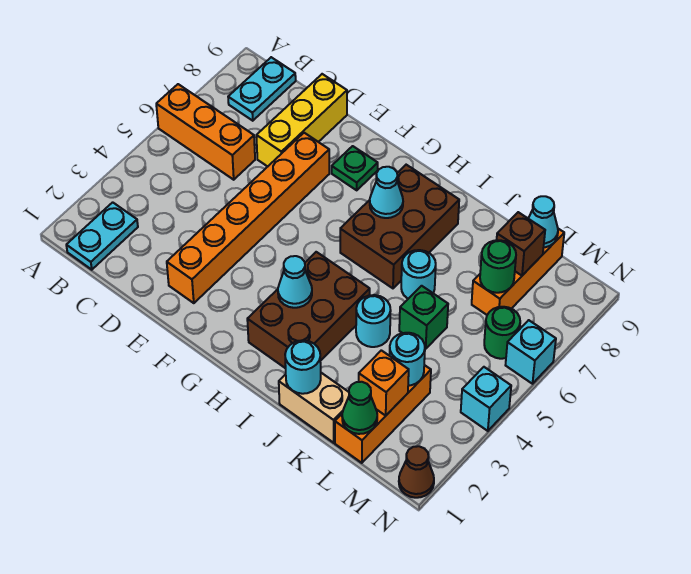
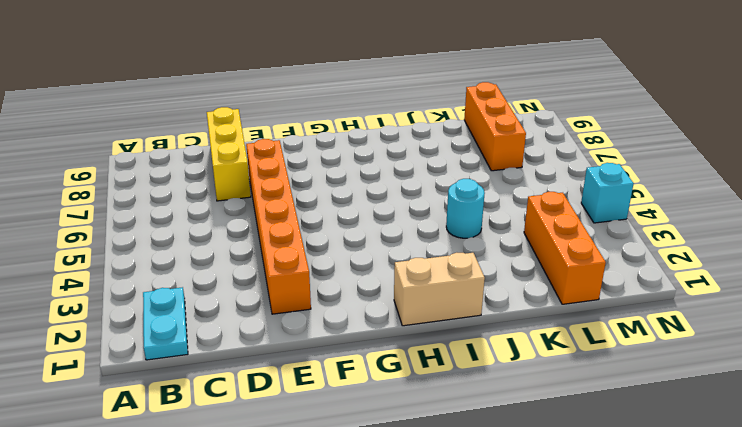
tan brick H1:I1 level 1 -> tan brick J1:K1 level 1
none -> orange brick A6:C6 level 1
none -> cyan plate B8:B9 level 1
none -> green plate F8 level 1

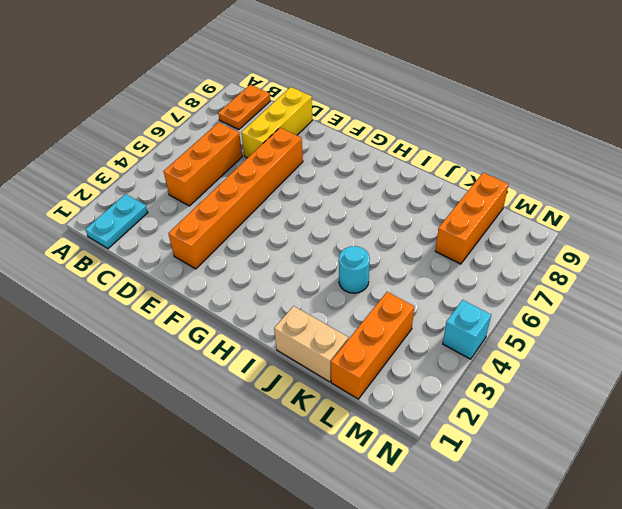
orange plate B8:B9 level 1 -> cyan plate B8:B9 level 1
orange brick C4:C6 level 1 -> orange brick A6:C6 level 1
none -> green plate F8 level 1
none -> brown brick H2:I4 level 1
none -> brown brick H6:I8 level 1

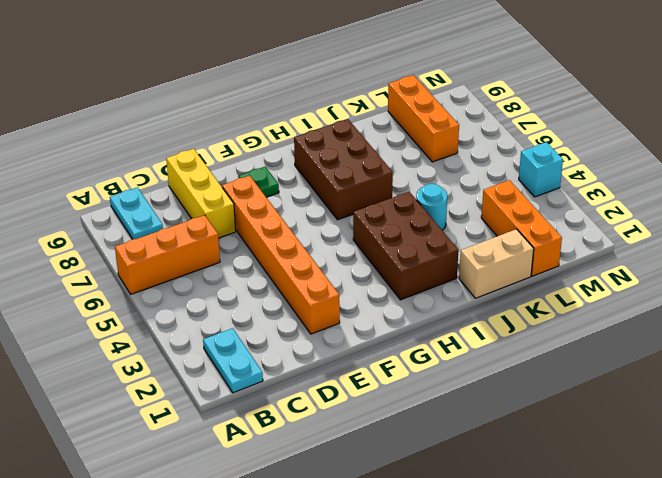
none -> cyan round brick J6 level 1
none -> green brick K5 level 1
none -> green round brick M6 level 1

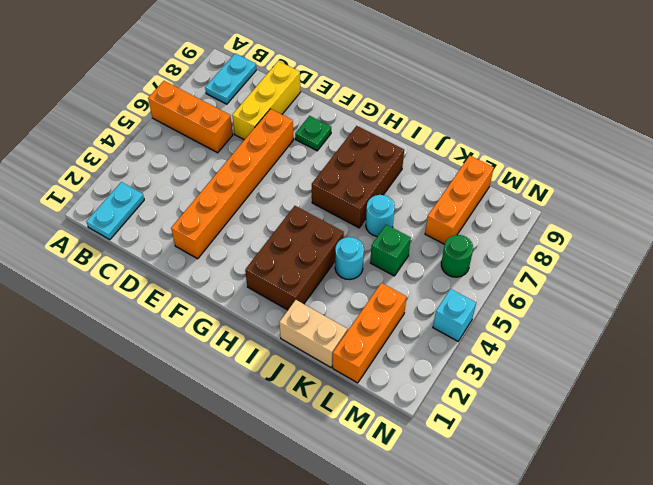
none -> brown cone N1 level 1
none -> cyan brick N6 level 1
none -> cyan cone H3 level 2

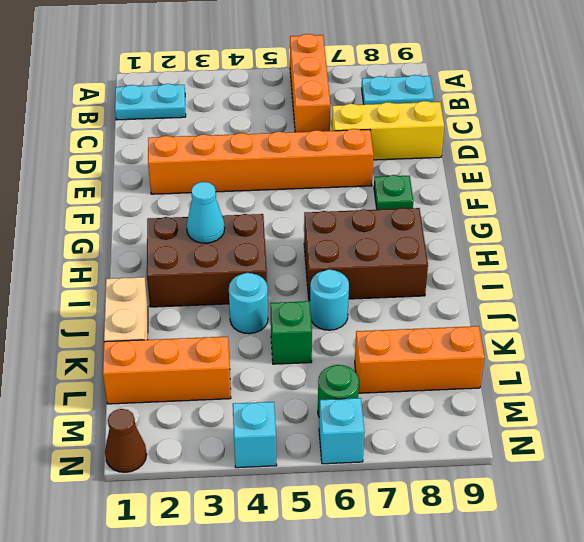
none -> cyan cone H7 level 2
none -> cyan round brick J1 level 2
none -> green cone L1 level 2

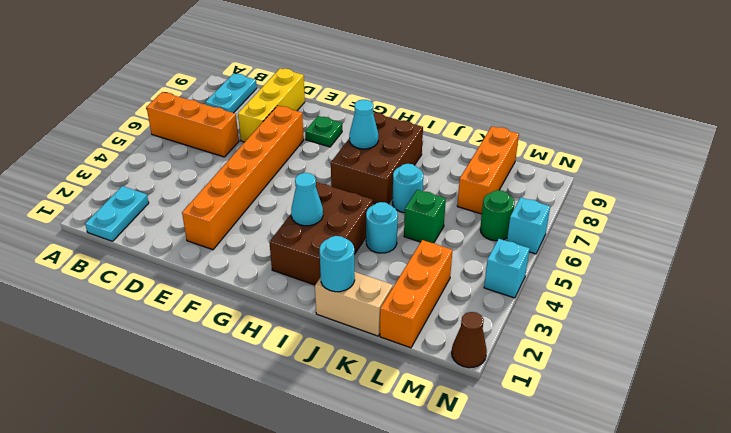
none -> green cone L1 level 2
none -> orange brick L2 level 2
none -> cyan round brick L3 level 2

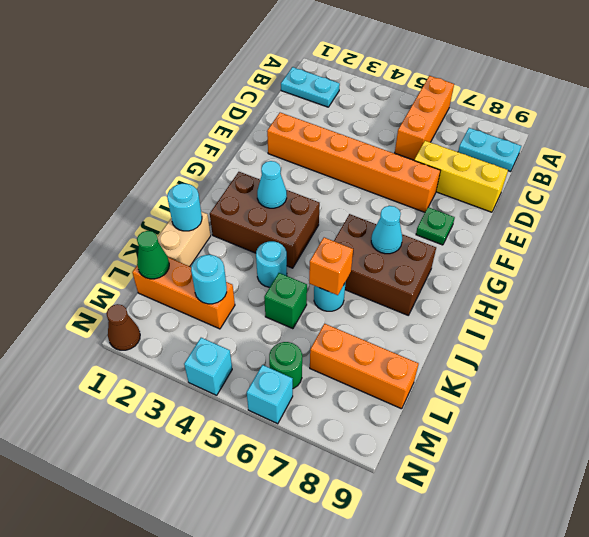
orange brick J6 level 2 -> orange brick L2 level 2
none -> green round brick L7 level 2
none -> brown brick L8 level 2
none -> cyan cone L9 level 2

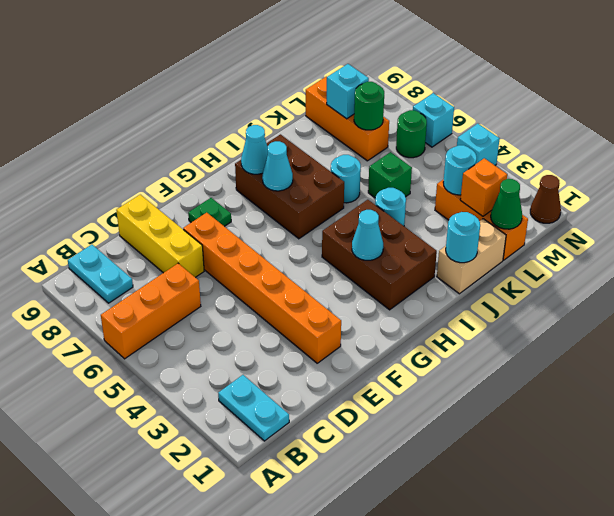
cyan cone H8 level 2 -> cyan cone L9 level 2
cyan brick L8 level 2 -> brown brick L8 level 2

